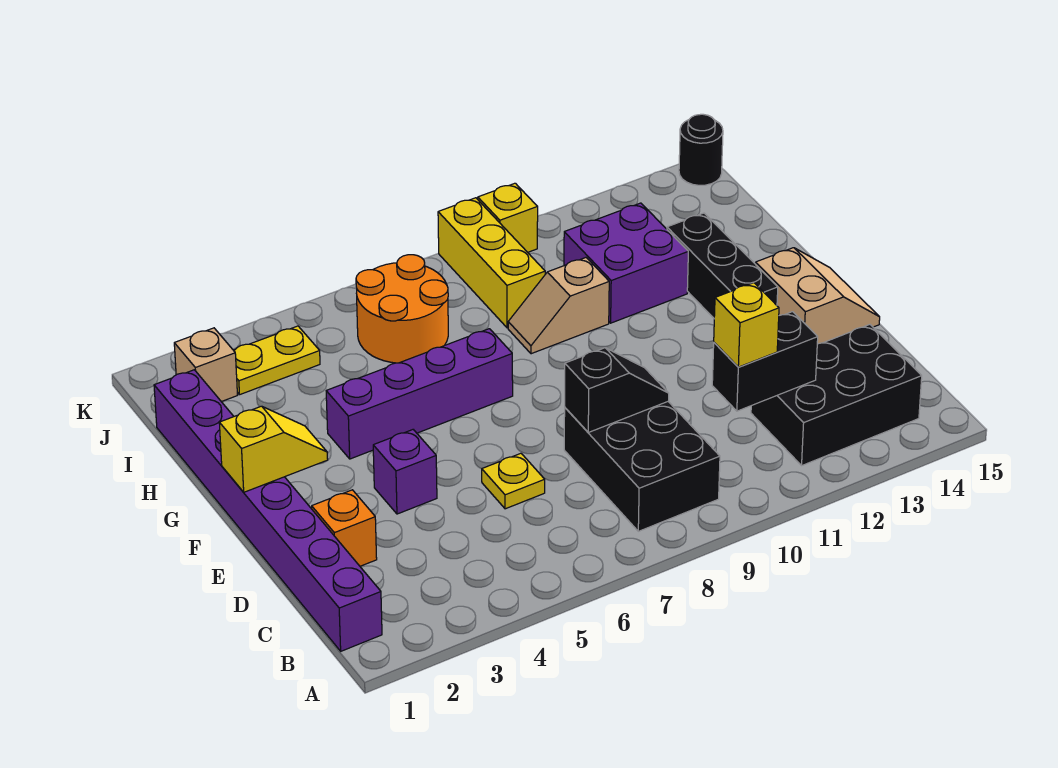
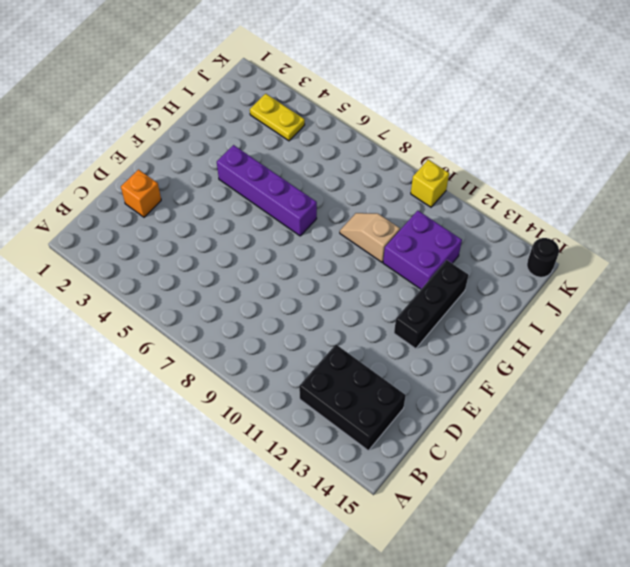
none -> purple brick B1:I1 level 1
none -> black brick B8:D9 level 1
none -> yellow plate D6 level 1

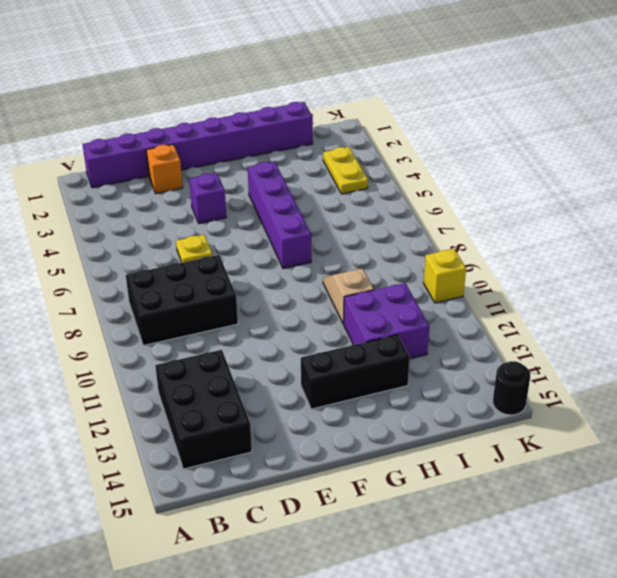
none -> tan slope E14:F15 level 1 top 14
none -> orange round brick I6:J7 level 1
none -> yellow brick I9:K9 level 1

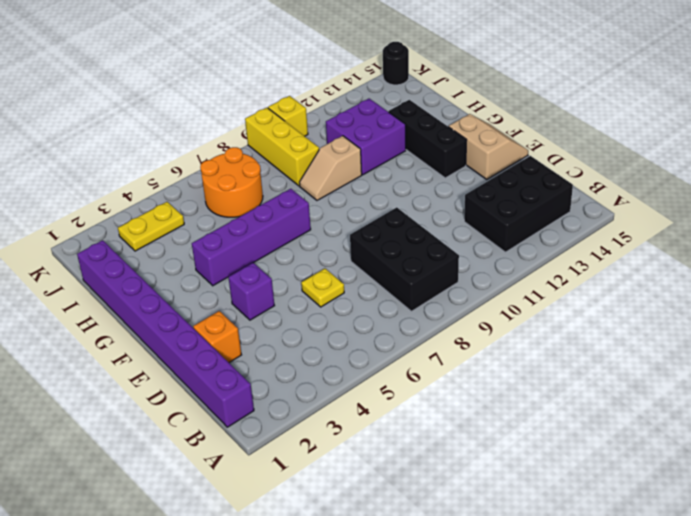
none -> tan brick J2 level 1
none -> black brick C11:C12 level 2
none -> black slope D8:D9 level 2 top 8

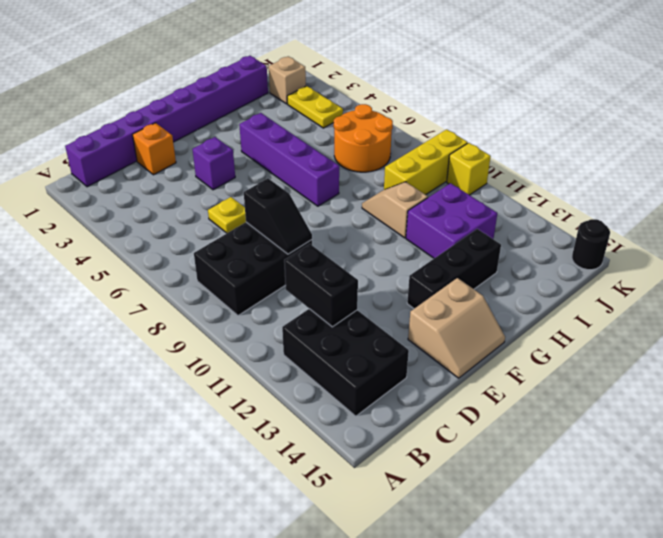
none -> yellow slope F1:F2 level 2 top 1
none -> yellow brick C11 level 3

